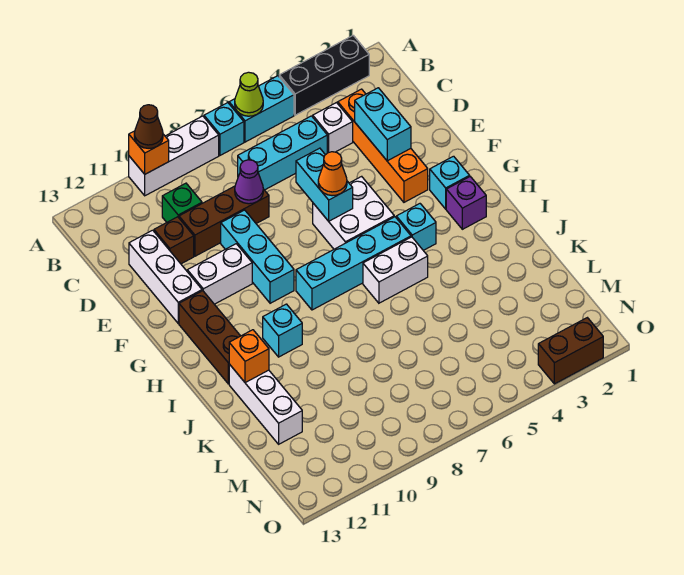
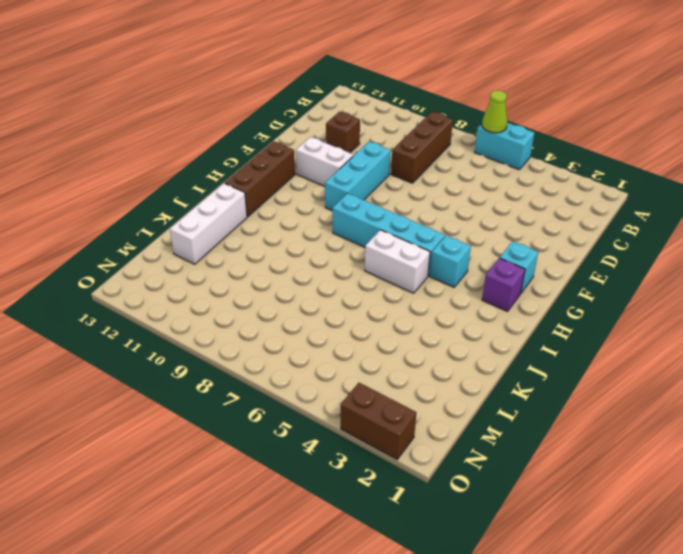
brown brick B8:D8 level 1 -> brown brick D8:D10 level 1
none -> black brick A2:A4 level 1
none -> cyan brick A7 level 1
none -> white brick A8:A10 level 1
none -> orange brick C3:F3 level 1

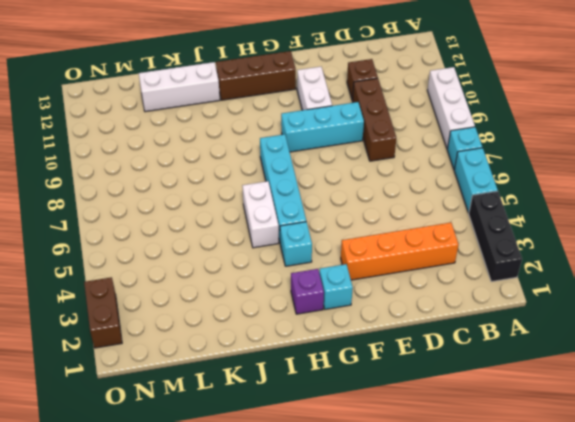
none -> white brick C4 level 1
none -> cyan brick C5:C7 level 1
none -> green brick C10 level 1
none -> white brick D12:F12 level 1

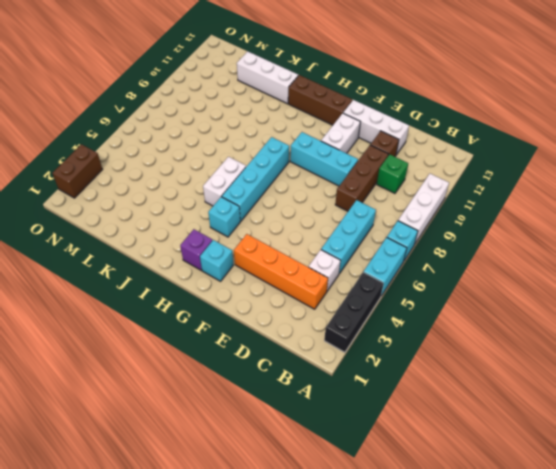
none -> white brick F5:G6 level 1
none -> cyan brick I10 level 1
none -> lime cone A6 level 2
none -> orange brick A10 level 2

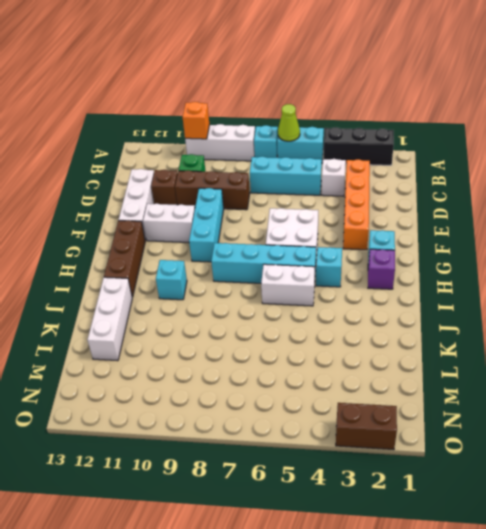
none -> cyan brick D3:E3 level 2
none -> purple cone D8 level 2
none -> cyan brick E6:F6 level 2
none -> orange brick J12 level 2

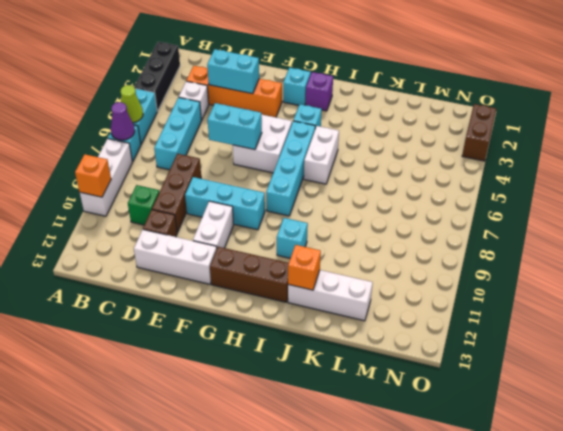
purple cone A7 level 2 -> purple cone D8 level 2
none -> brown cone A10 level 3
none -> orange cone F6 level 3

